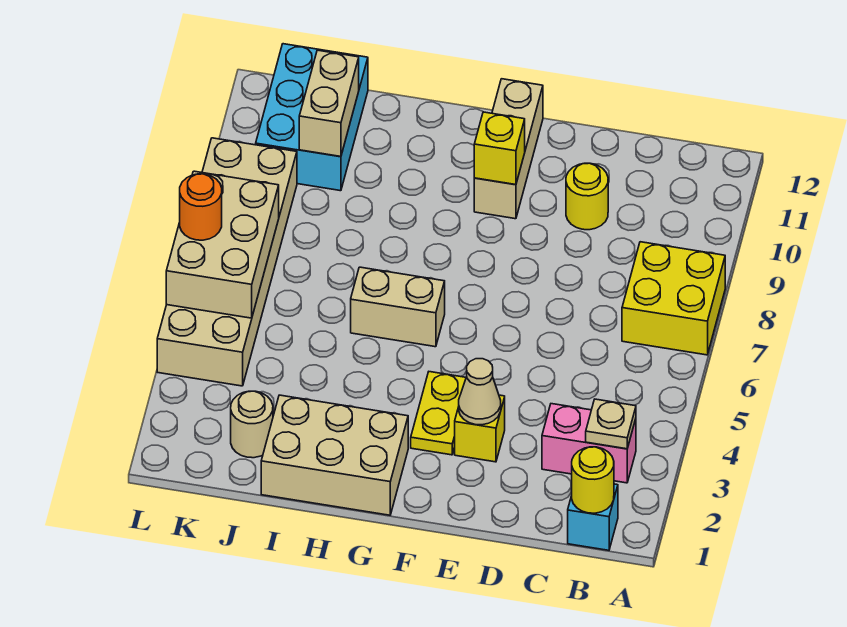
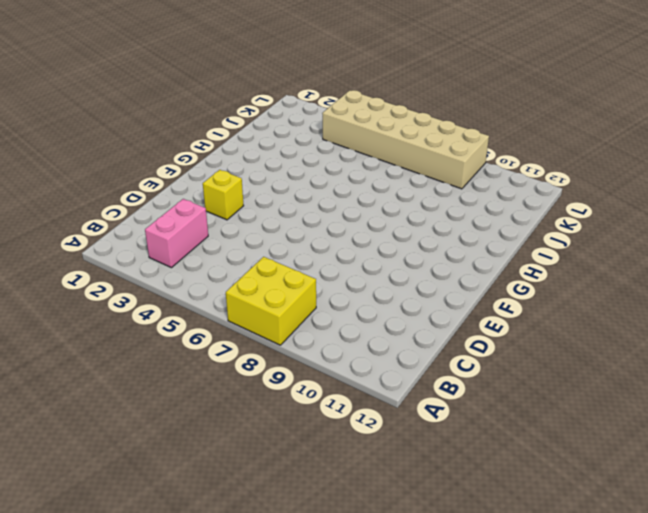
none -> cyan brick B1 level 1
none -> yellow round brick D10 level 1
none -> yellow plate F3:F4 level 1

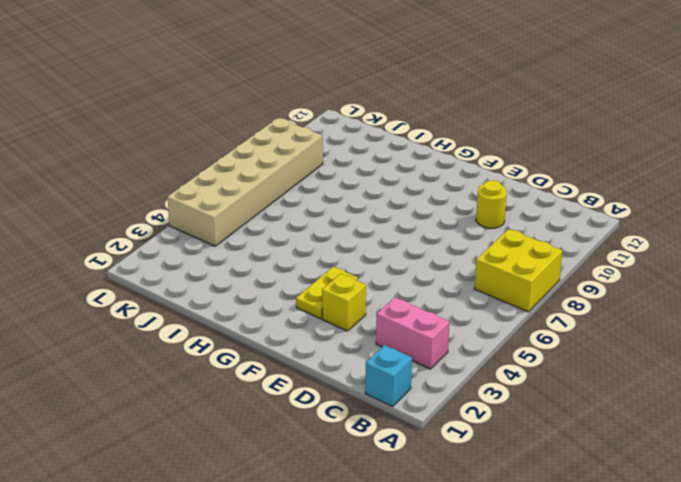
none -> tan brick F10:F12 level 1
none -> tan brick G1:I2 level 1
none -> tan brick G6:H6 level 1

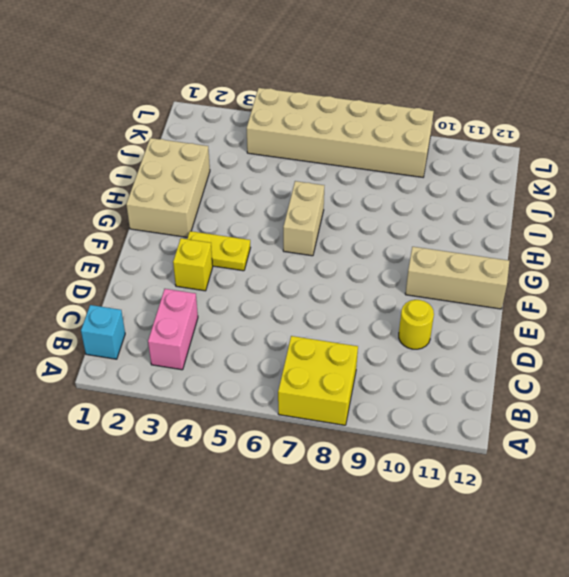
none -> tan round brick J2 level 1
none -> cyan brick J10:K12 level 1
none -> yellow round brick B1 level 2

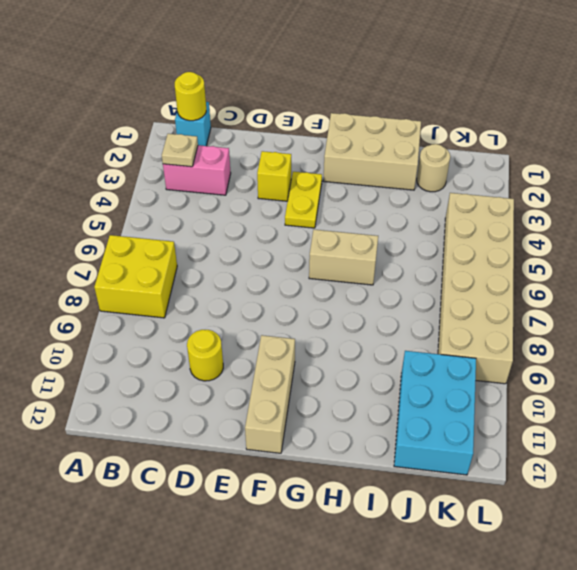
none -> tan cone E3 level 2
none -> yellow brick F10 level 2
none -> tan brick J10:J11 level 2

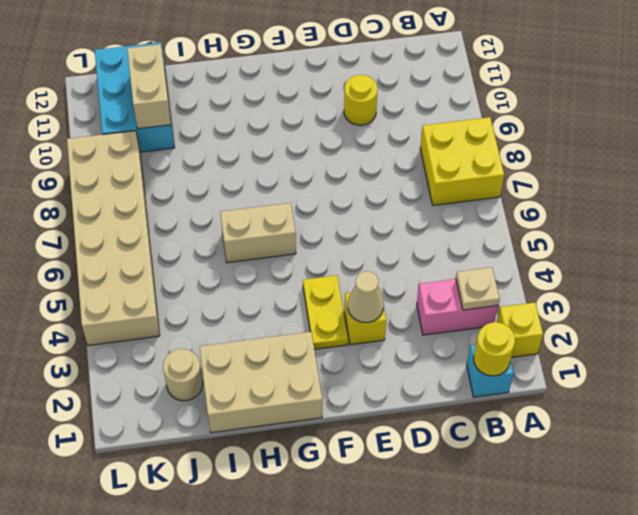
yellow brick A2 level 1 -> yellow brick F10 level 2
none -> tan brick F10:F12 level 1
none -> tan brick K5:L7 level 2
none -> orange round brick L6 level 3

